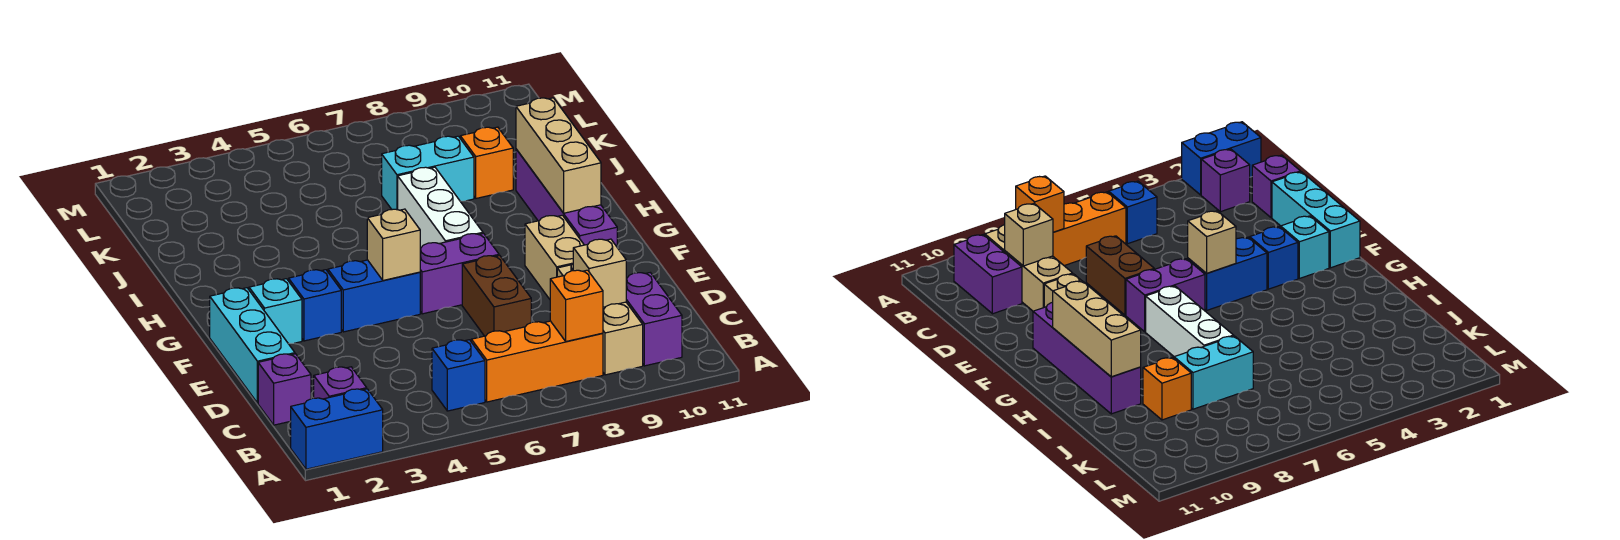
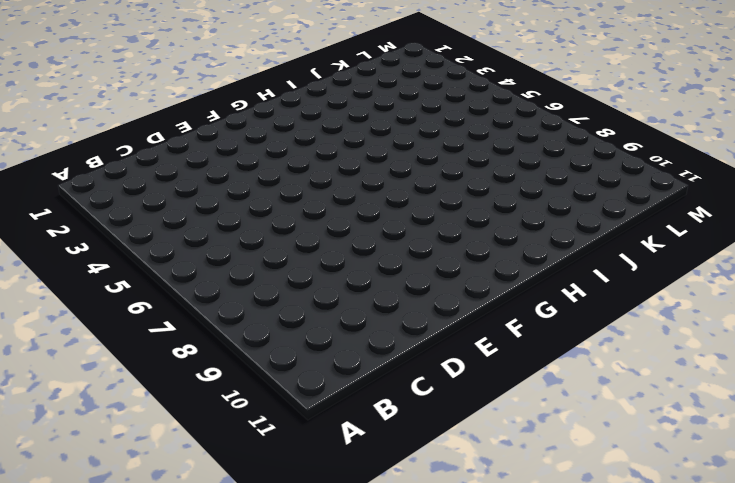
none -> blue brick A1:A2 level 1
none -> purple brick B2 level 1
none -> blue brick B5 level 1

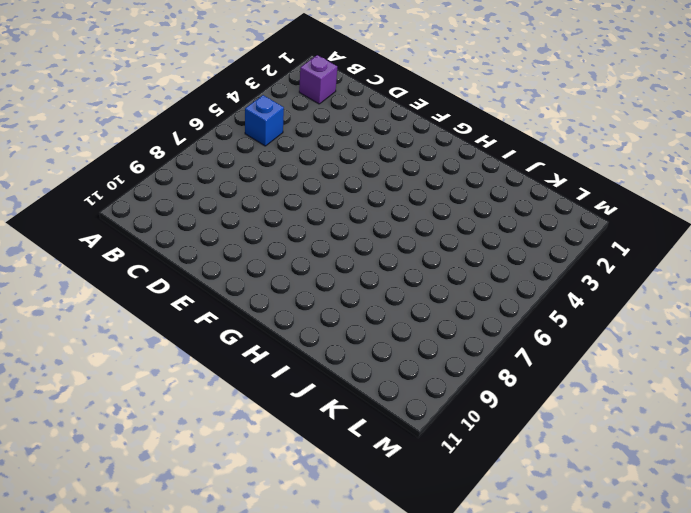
none -> blue brick A1:A2 level 1
none -> orange brick B6:B8 level 1
none -> tan brick B9:D9 level 1

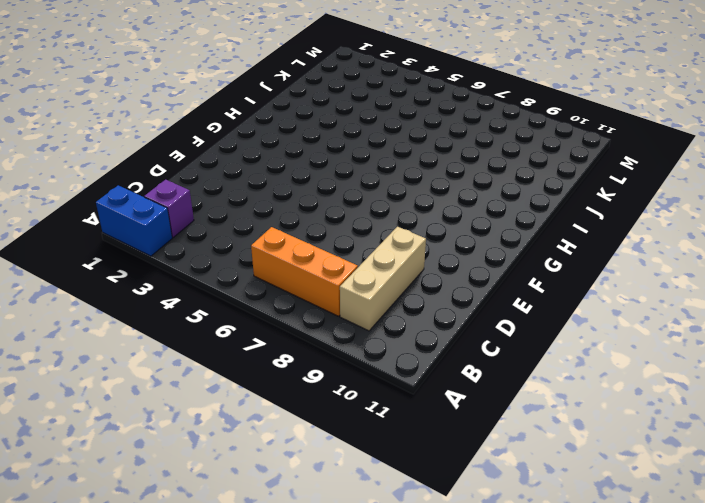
none -> blue brick B5 level 1
none -> purple brick B10:C10 level 1
none -> purple brick C1 level 1

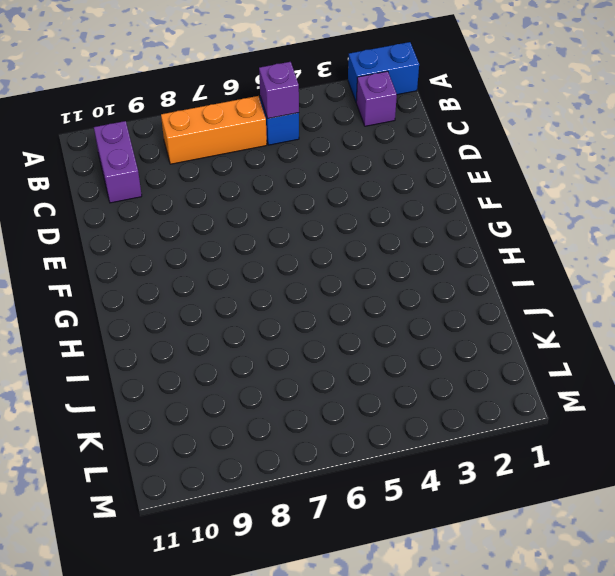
purple brick B5 level 2 -> purple brick C1 level 1
none -> tan brick B9:D9 level 1
none -> cyan brick D1:F1 level 1
none -> brown brick D7:E7 level 1

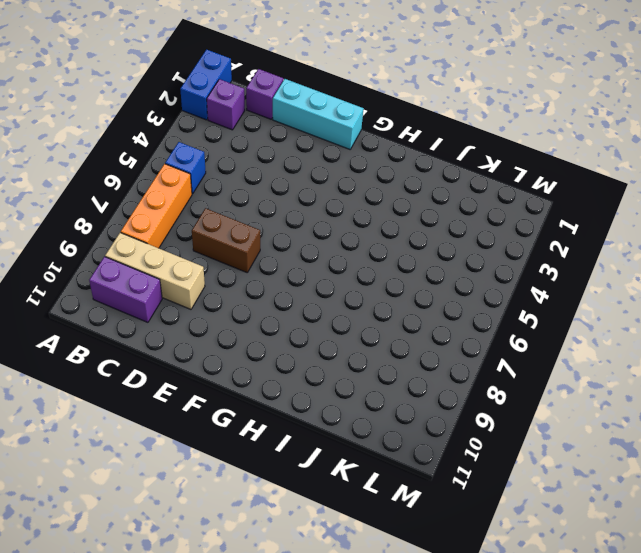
none -> tan brick E9:F9 level 1
none -> cyan brick F2 level 1
none -> blue brick F3 level 1

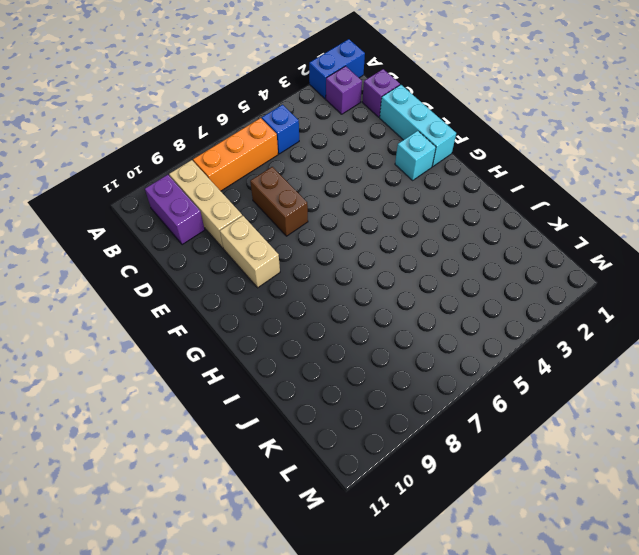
none -> blue brick F3 level 1
none -> blue brick F4:F5 level 1
none -> purple brick F6:F7 level 1

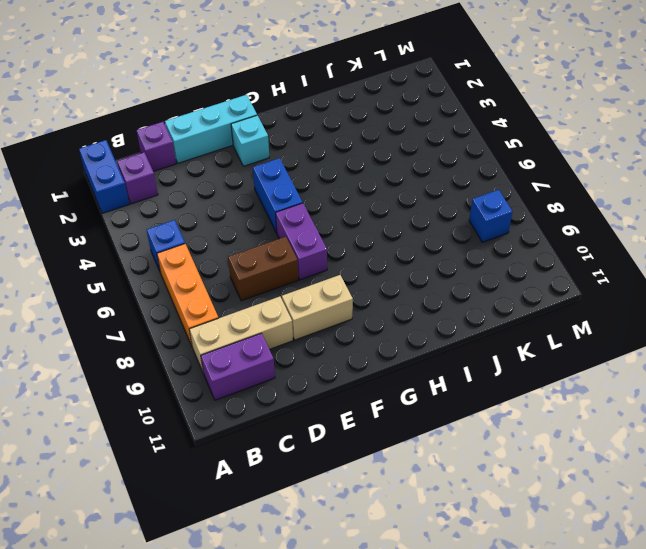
blue brick L8 level 1 -> blue brick F3 level 1
none -> purple brick F10:I10 level 1
none -> white brick G7:I7 level 1
none -> cyan brick J7:J8 level 1

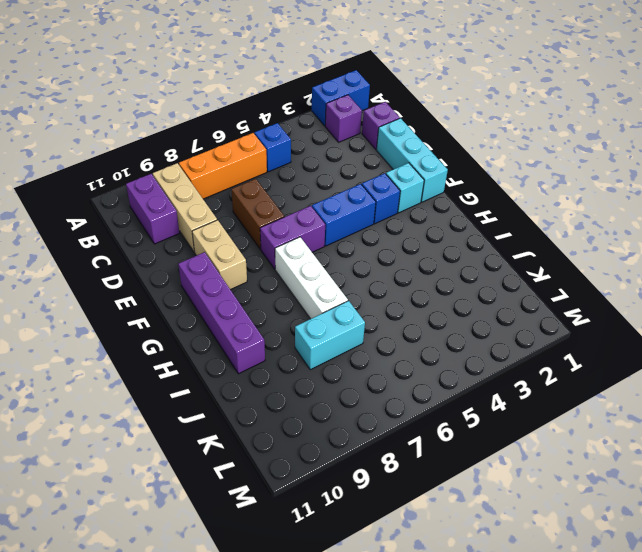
none -> orange brick J9 level 1
none -> orange brick B8 level 2
none -> tan brick C9 level 2

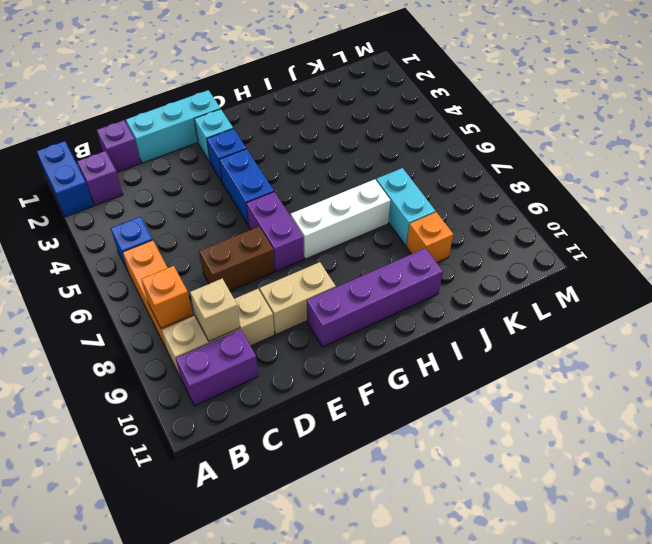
none -> tan brick F5 level 2
none -> tan brick G10:I10 level 2

